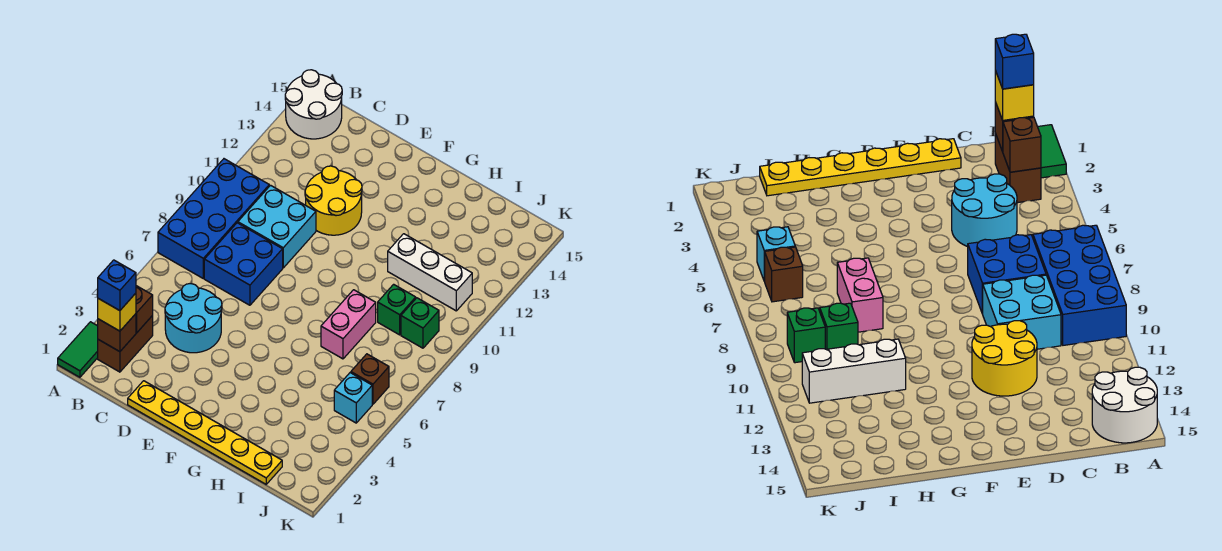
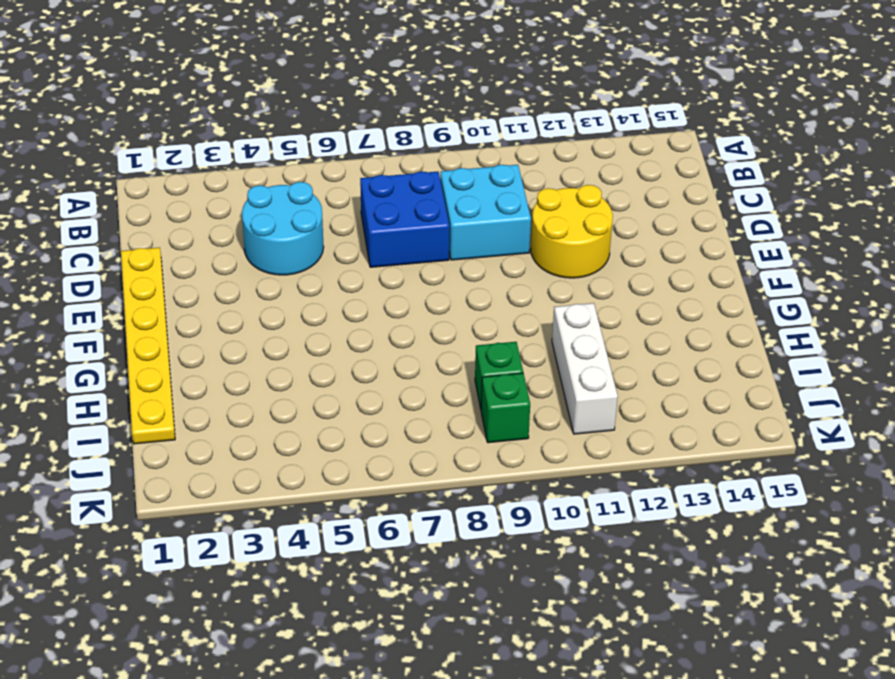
none -> green tile A1:A2 level 1
none -> blue brick A7:B10 level 1
none -> white round brick A14:B15 level 1

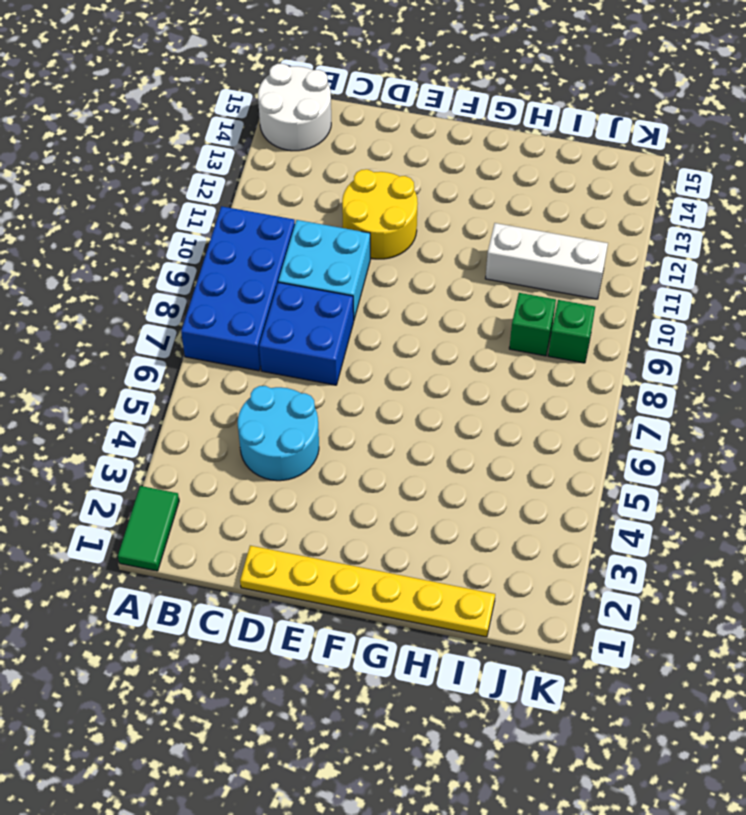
none -> brown brick B2:B3 level 1
none -> pink brick H7:H8 level 1
none -> cyan brick J5 level 1

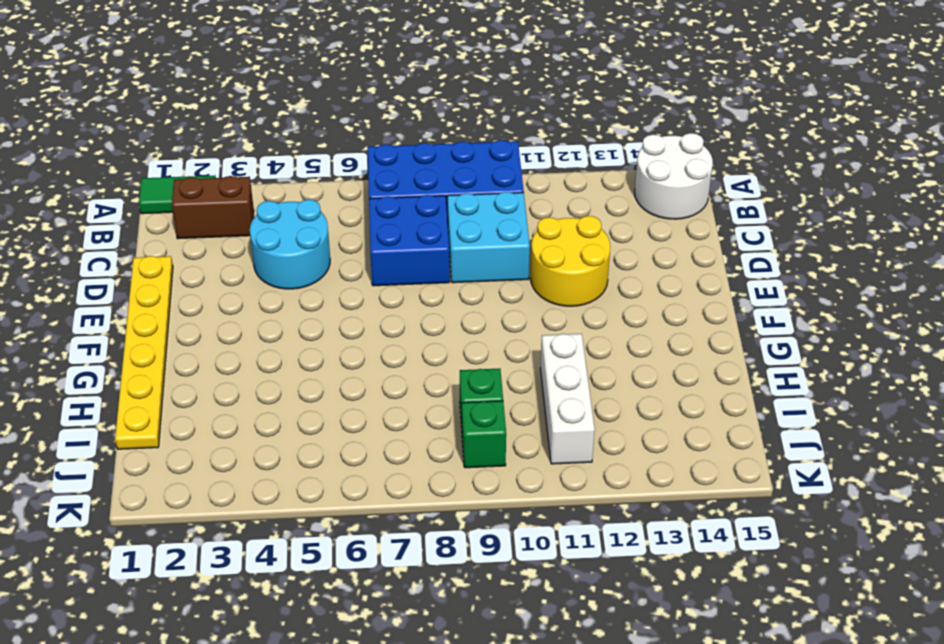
none -> pink brick H7:H8 level 1
none -> cyan brick J5 level 1
none -> brown brick J6 level 1

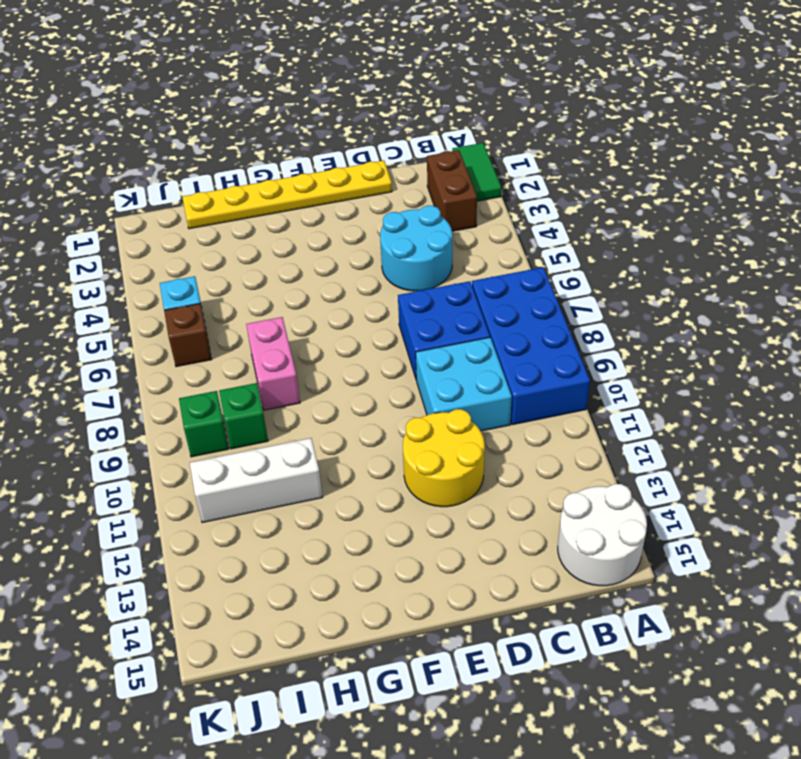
none -> brown brick B2 level 2
none -> brown brick B3 level 2
none -> yellow brick B2 level 3

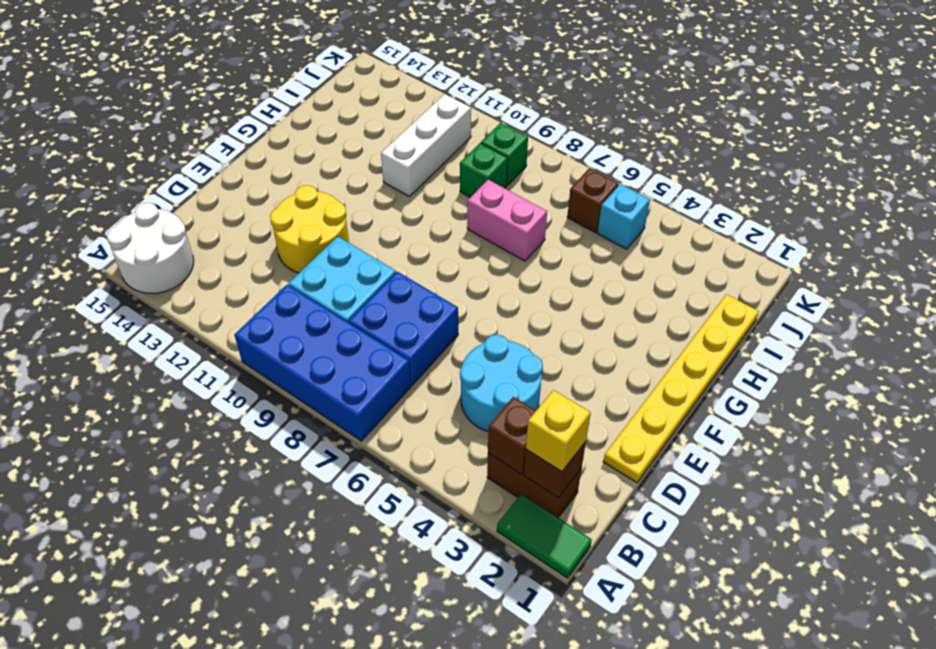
none -> blue brick B2 level 4

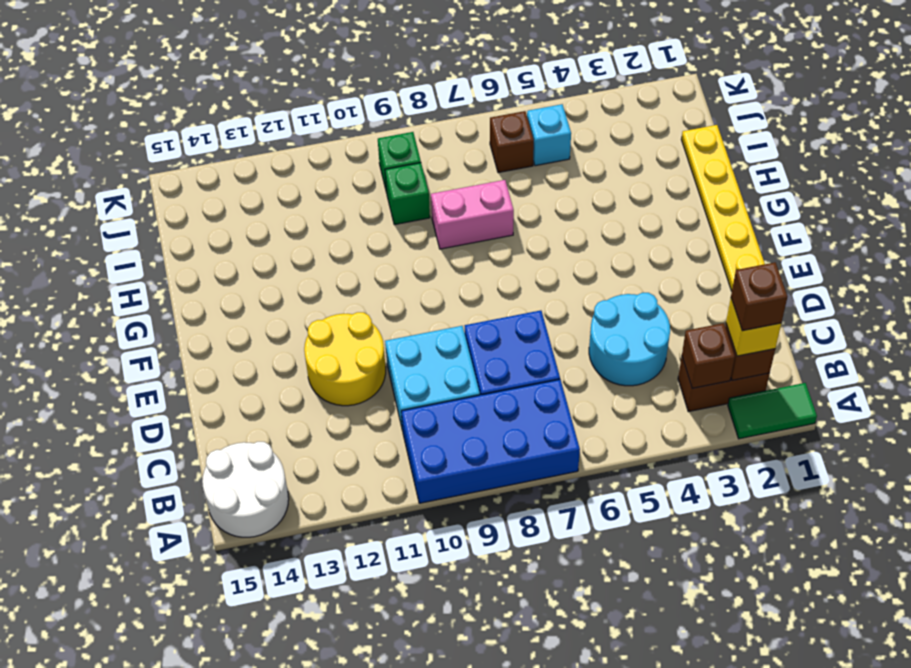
brown brick B2 level 4 -> blue brick B2 level 4
none -> white brick H11:J11 level 1

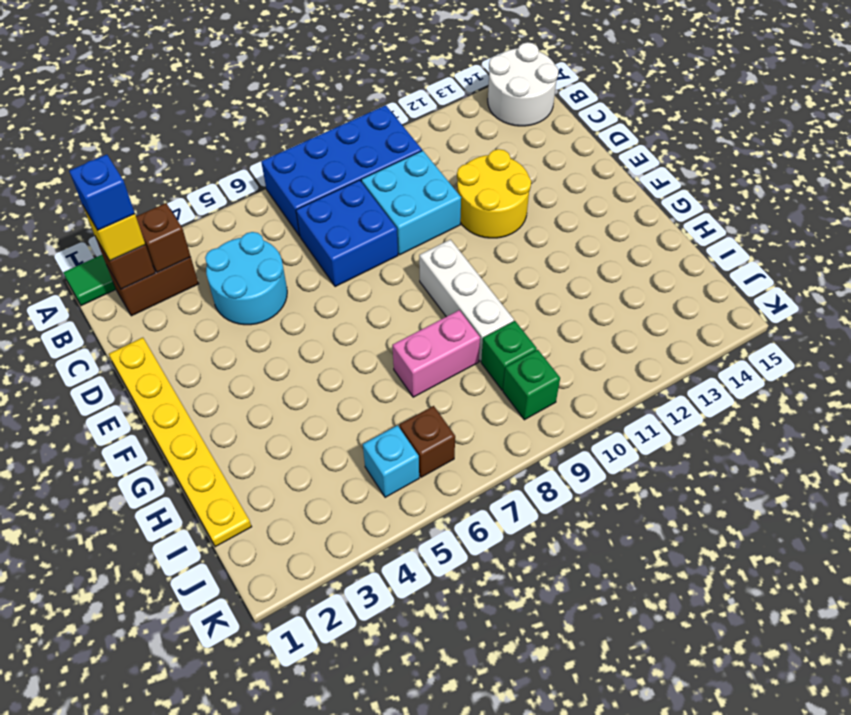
white brick F9:H9 level 1 -> white brick H11:J11 level 1

